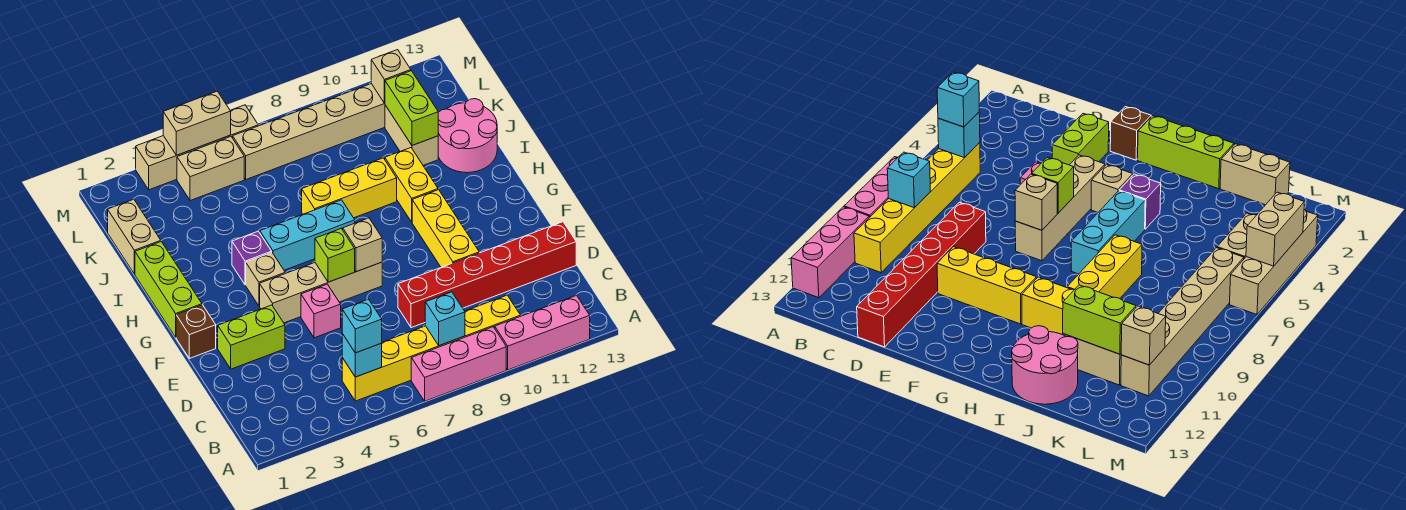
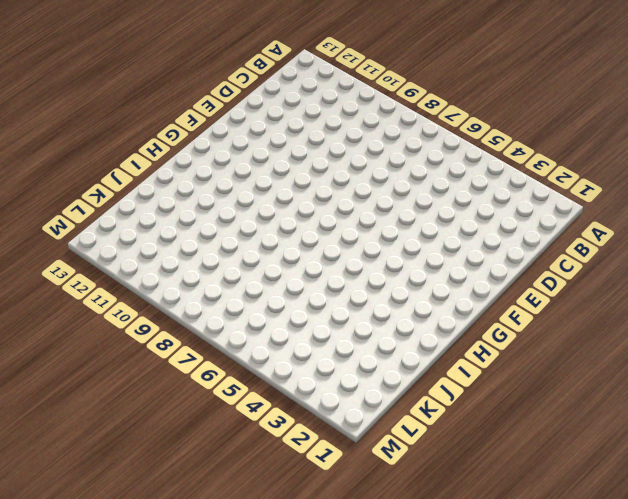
none -> pink brick A7:A9 level 1
none -> pink brick A10:A12 level 1
none -> yellow brick B5:B10 level 1

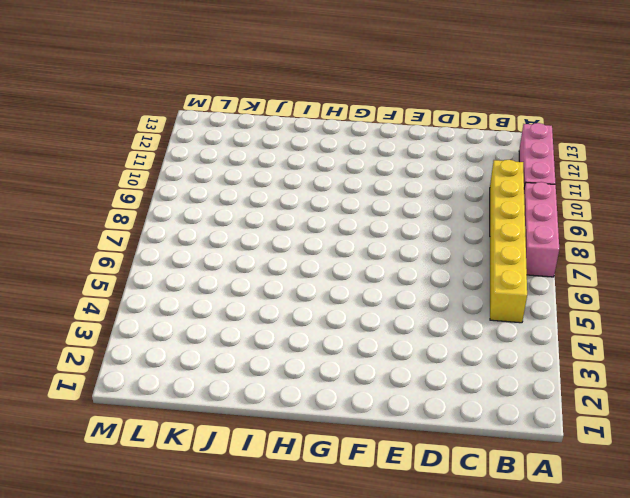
none -> red brick D8:D13 level 1
none -> lime brick E2:E3 level 1
none -> pink brick E5 level 1

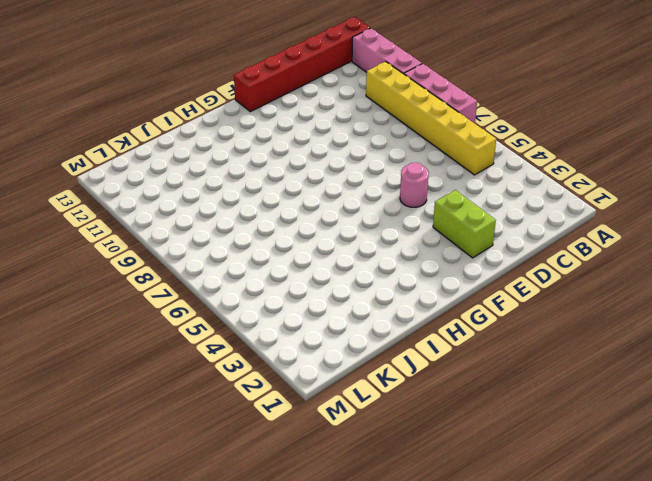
red brick A13:F13 level 1 -> red brick D8:D13 level 1
pink round brick E5 level 1 -> pink brick E5 level 1
none -> yellow brick E10:G10 level 1
none -> brown brick F1 level 1
none -> tan brick F4:F7 level 1

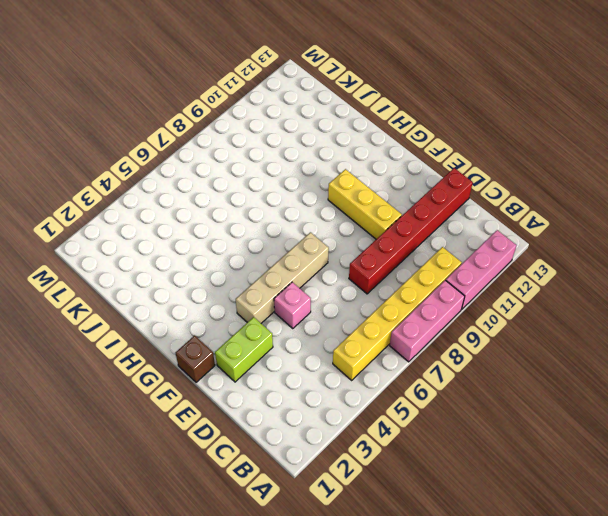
none -> lime brick G1:I1 level 1
none -> tan brick G4 level 1
none -> purple brick H4 level 1

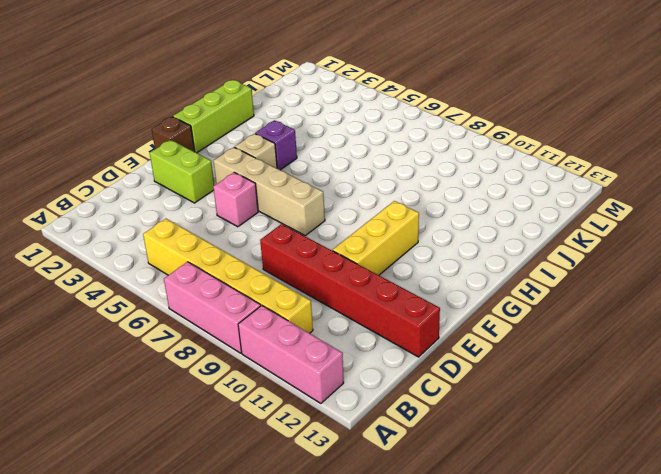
none -> cyan brick H5:H7 level 1
none -> yellow brick H10:I10 level 1
none -> yellow brick I7:I9 level 1

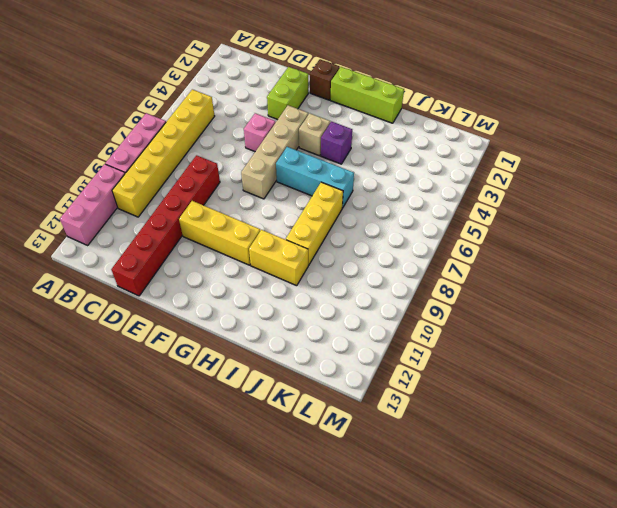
cyan brick G6:I6 level 1 -> cyan brick H5:H7 level 1
none -> pink round brick I12:J13 level 1
none -> tan brick J1:K1 level 1
none -> tan brick J11:K11 level 1

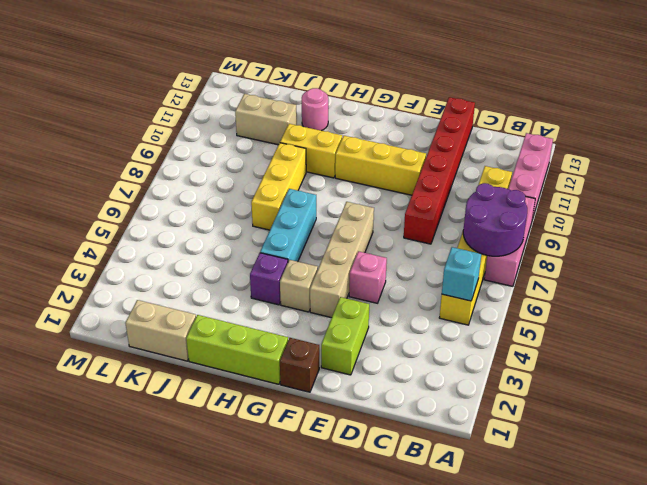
purple round brick A7:B8 level 2 -> cyan brick B8 level 2
pink round brick I12 level 1 -> pink round brick I12:J13 level 1
none -> tan brick L4:L5 level 1
none -> tan brick L6:L11 level 1
none -> tan brick M3:M6 level 1

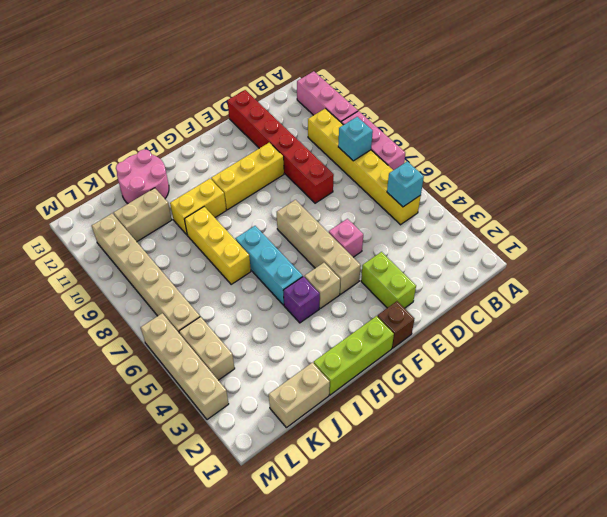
none -> lime brick F6 level 2
none -> tan brick F7 level 2
none -> lime brick J11:K11 level 2

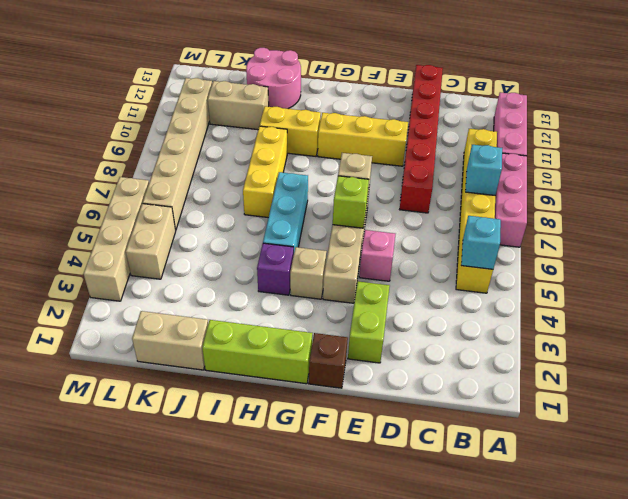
none -> lime brick J11:K11 level 2
none -> tan brick L11 level 2
none -> tan brick M4:M5 level 2

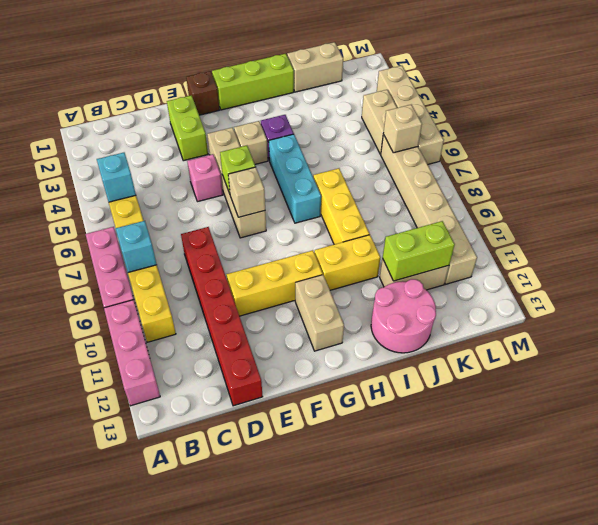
tan brick G11:G12 level 1 -> tan brick M4:M5 level 2
tan brick L6 level 2 -> tan brick L11 level 2
none -> cyan brick B5 level 3

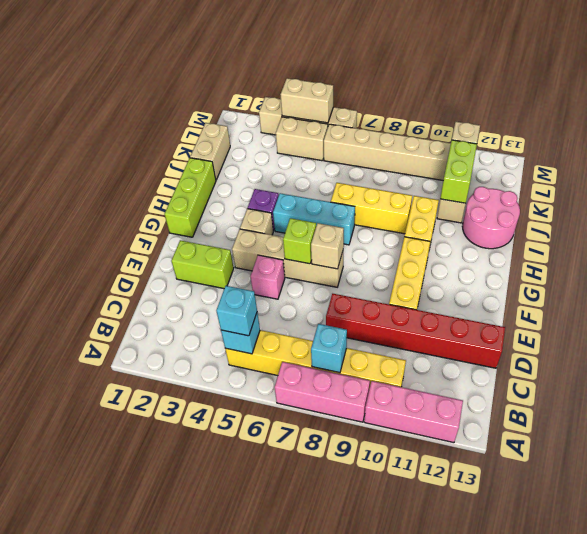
none -> brown brick F1 level 1

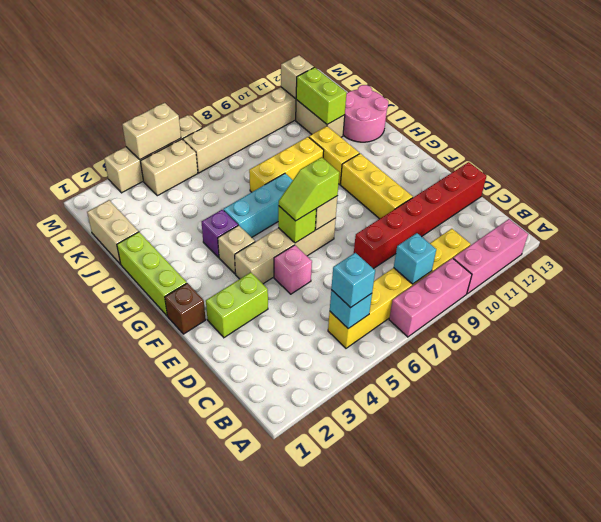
lime slope F6:F7 level 3 top 7 -> none

